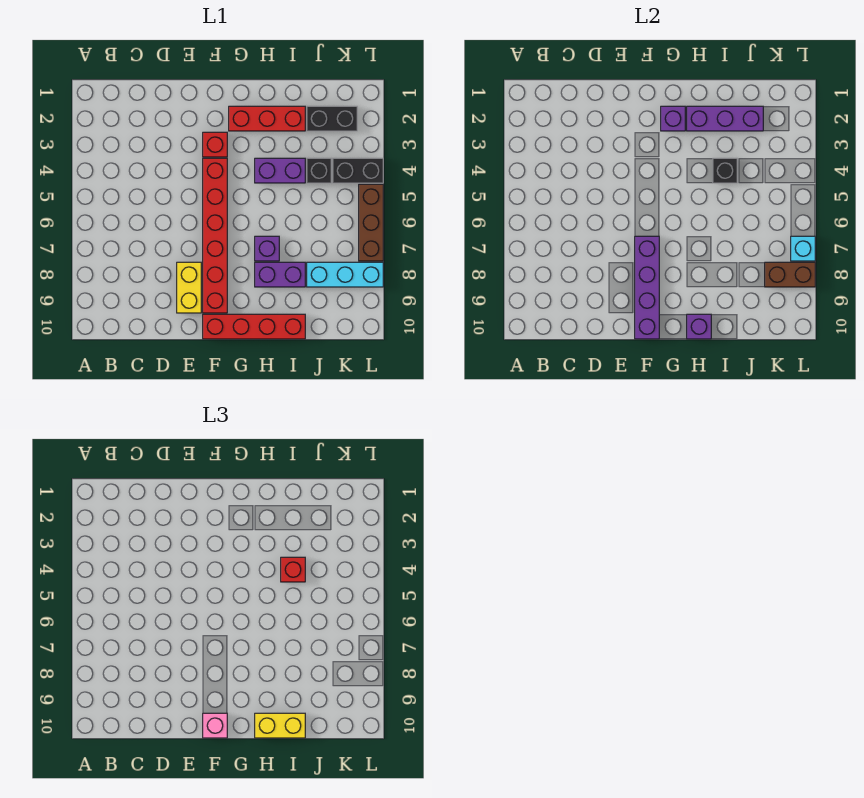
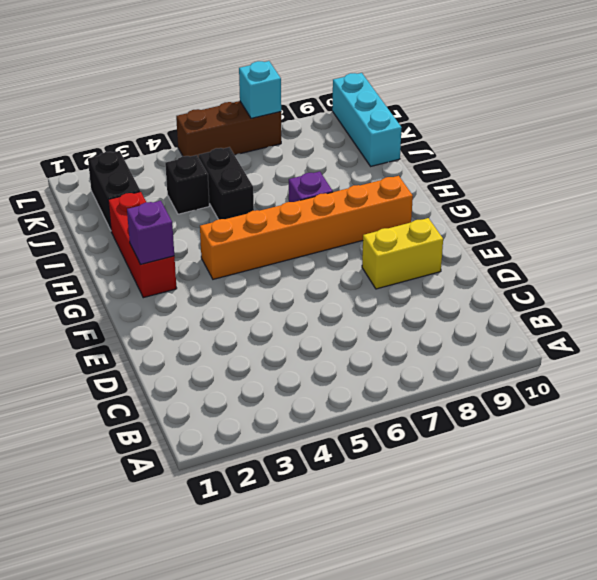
orange brick G4:G9 level 1 -> none
black brick I5:J5 level 1 -> black brick K4:L4 level 1
cyan brick J10:L10 level 1 -> cyan brick J8:L8 level 1
none -> red brick F3 level 1
none -> red brick F4:F9 level 1
none -> red brick F10:I10 level 1

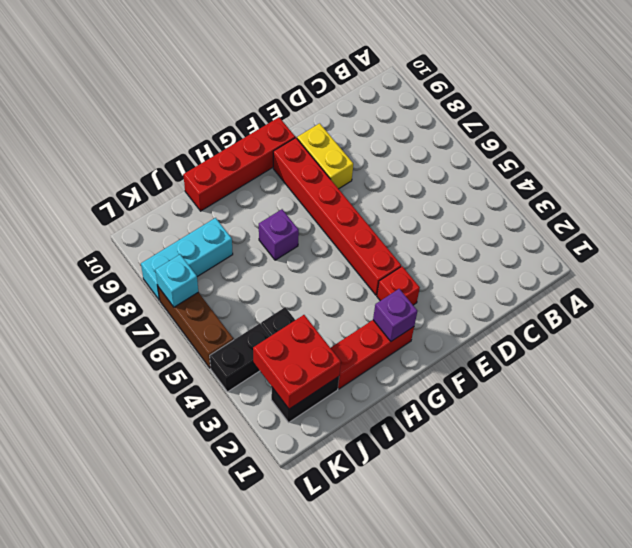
red brick J2:K3 level 2 -> purple brick H2:J2 level 2
none -> purple brick H4:I4 level 1
none -> purple brick H8:I8 level 1
none -> purple brick F7:F10 level 2

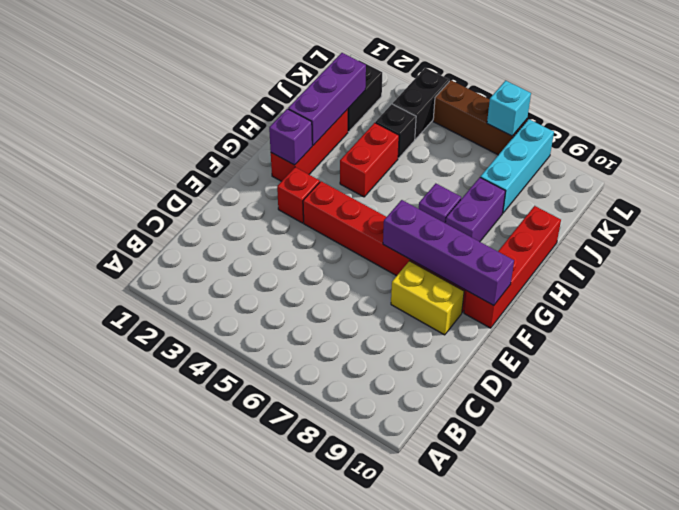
red brick H4:I4 level 1 -> purple brick H4:I4 level 1
none -> purple brick H10 level 2
none -> black brick I4 level 2
none -> brown brick K8:L8 level 2

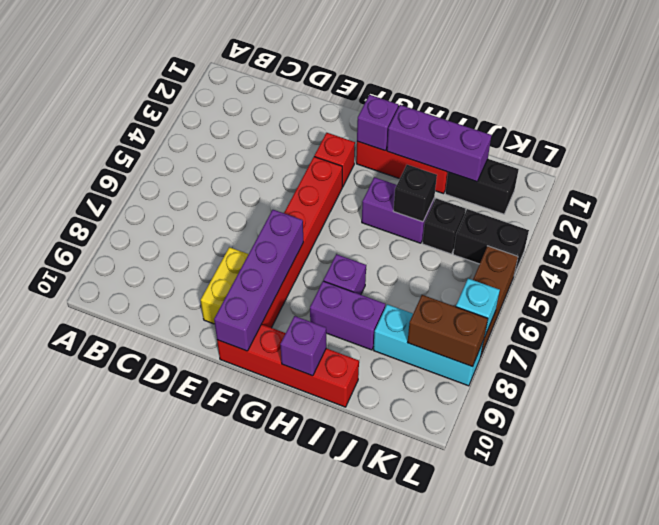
none -> pink brick F10 level 3
none -> yellow brick H10:I10 level 3
none -> red brick I4 level 3

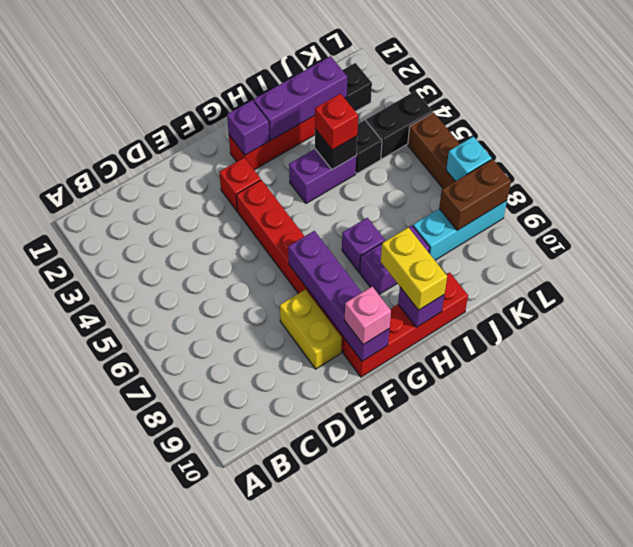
yellow brick H9:H10 level 3 -> yellow brick H10:I10 level 3

